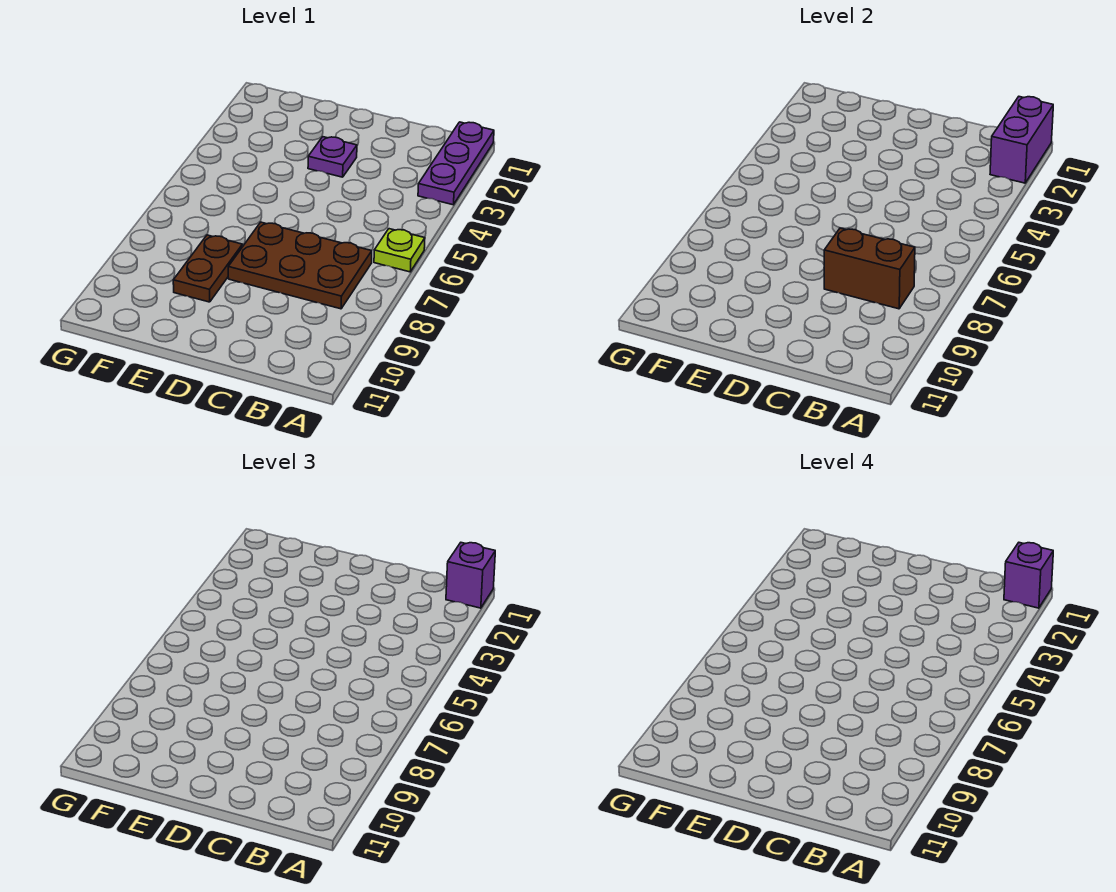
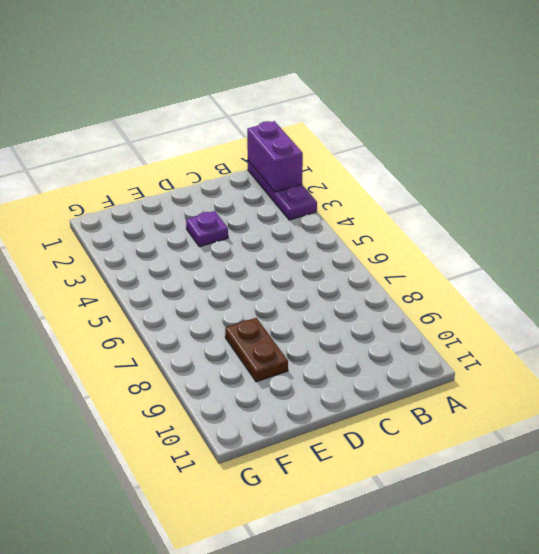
none -> lime plate A6 level 1
none -> brown plate B7:D8 level 1

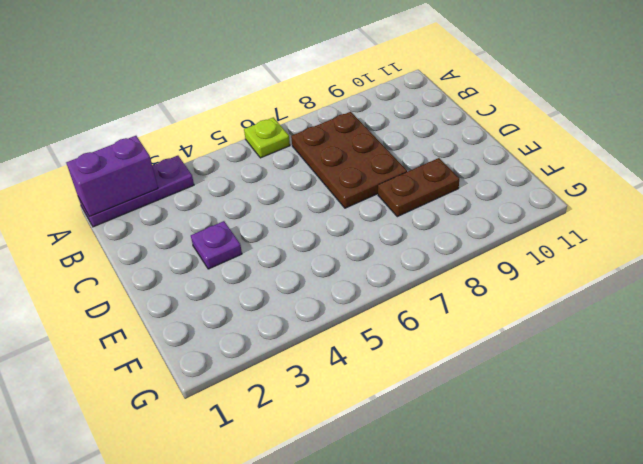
none -> brown brick B8:C8 level 2
none -> purple brick A1 level 3

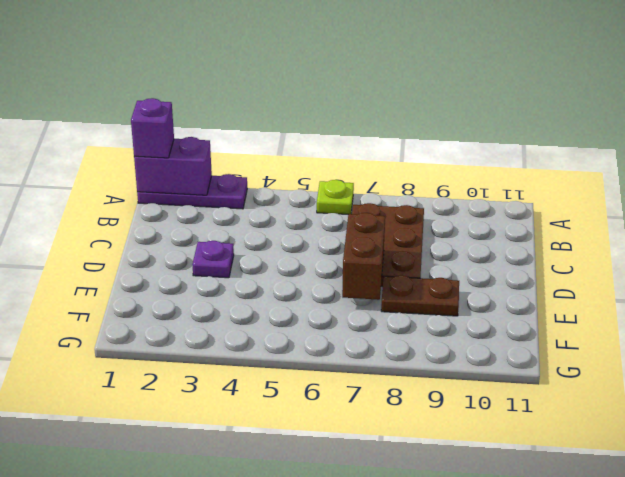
brown brick D7:E7 level 2 -> brown brick B8:C8 level 2
none -> purple brick A1 level 4

